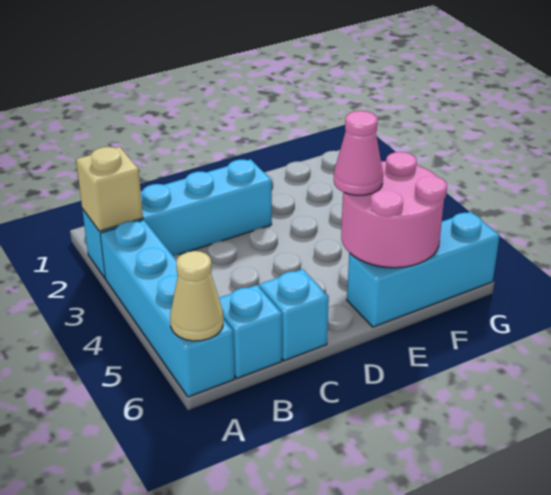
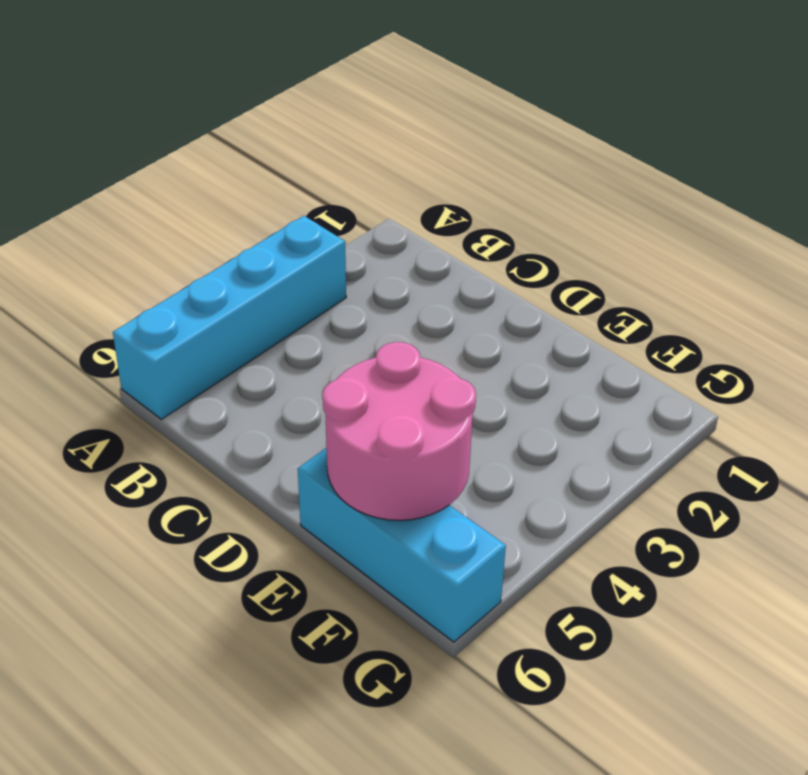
none -> cyan brick A2:D2 level 1
none -> cyan brick B6 level 1

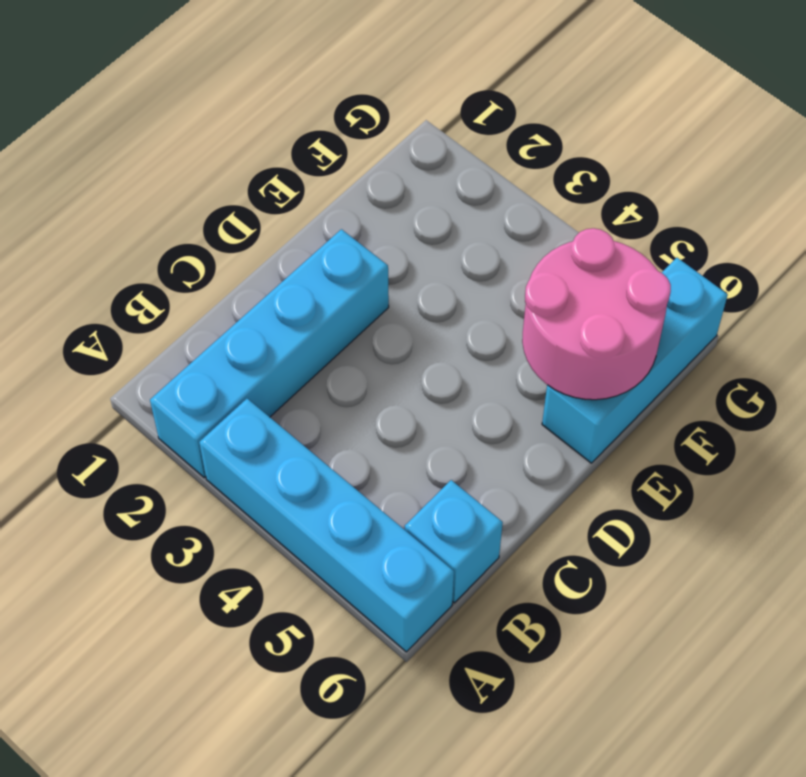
none -> cyan brick C6 level 1
none -> tan brick A2 level 2

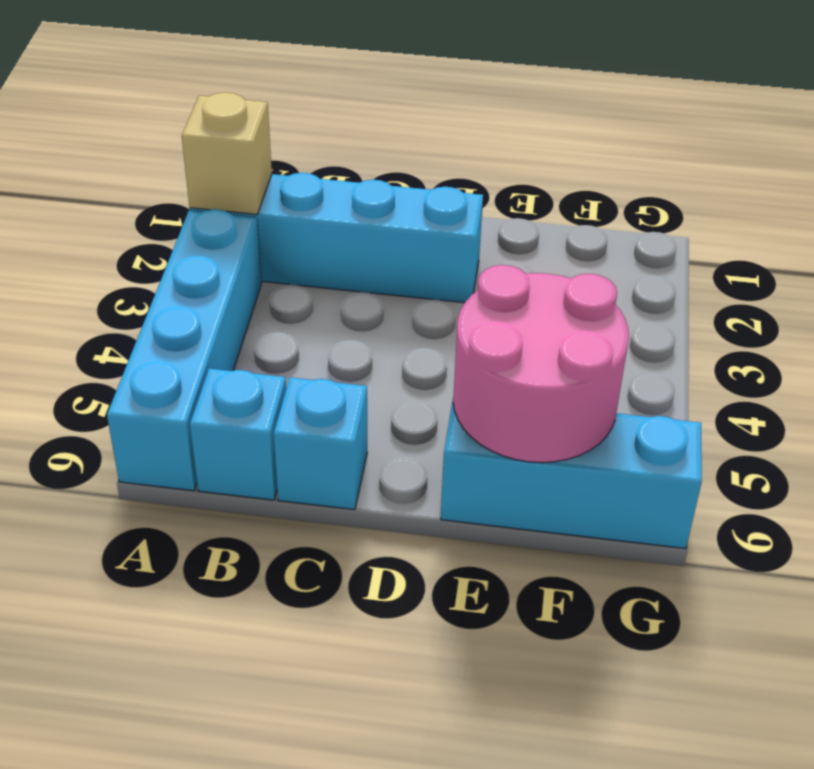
none -> tan cone A6 level 2
none -> pink cone E5 level 3

